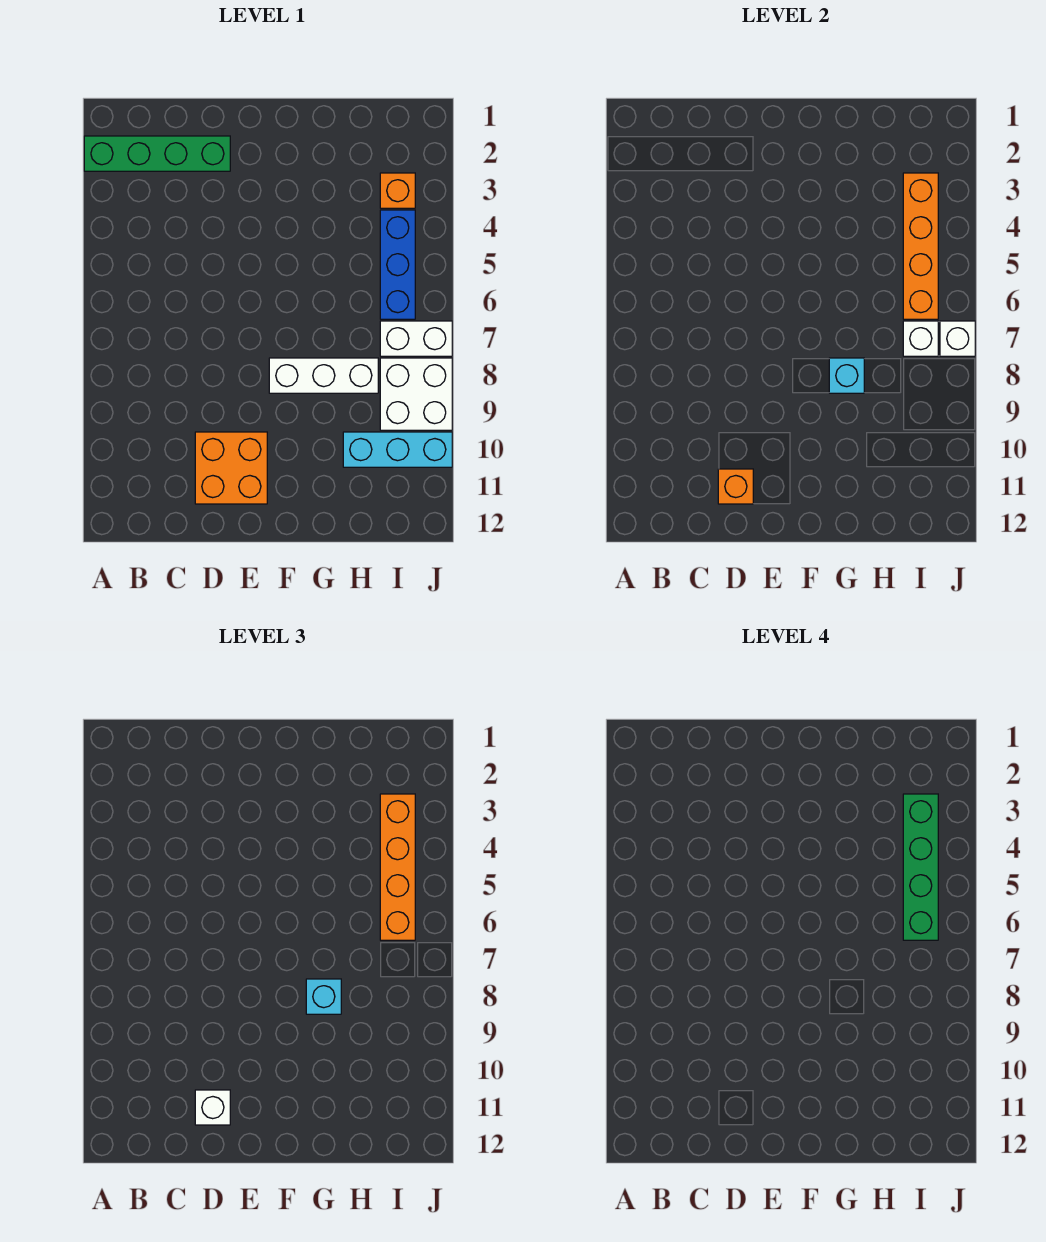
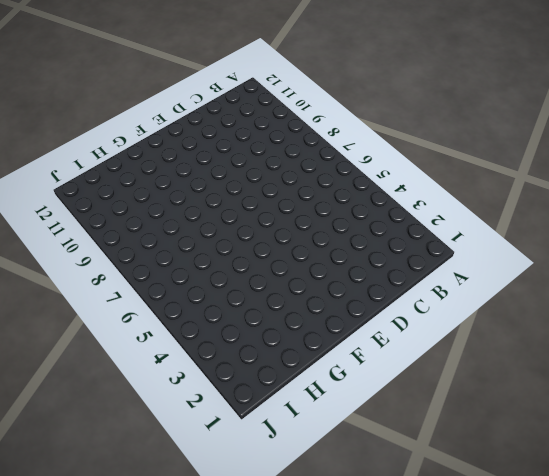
none -> green brick A2:D2 level 1
none -> orange brick D10:E11 level 1
none -> white brick F8:H8 level 1

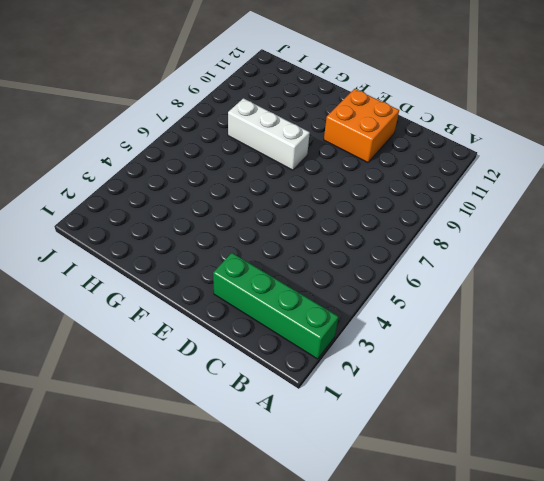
none -> cyan brick H10:J10 level 1
none -> orange brick I3 level 1
none -> blue brick I4:I6 level 1

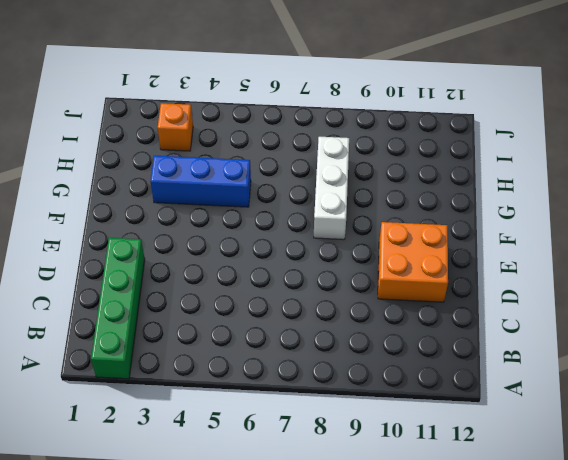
blue brick G3:G5 level 1 -> blue brick I4:I6 level 1
none -> cyan brick H10:J10 level 1
none -> white brick I7:J7 level 1
none -> white brick I8:J9 level 1

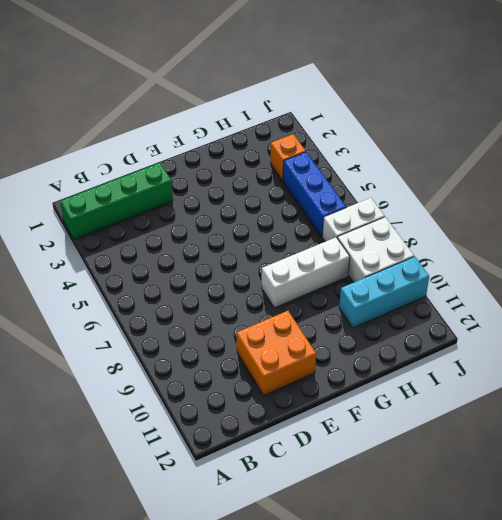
none -> orange brick D11 level 2
none -> cyan brick G8 level 2
none -> orange brick I3:I6 level 2

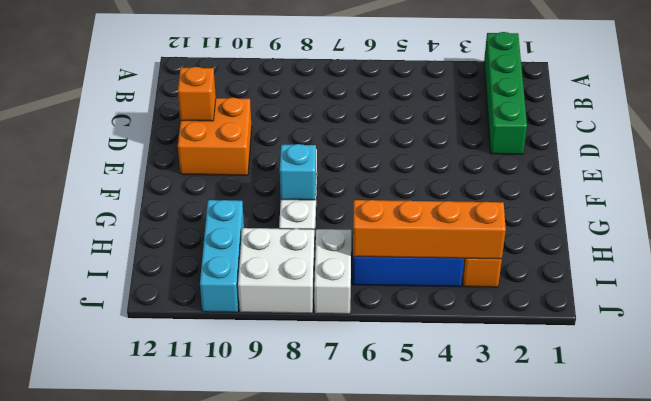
none -> white brick I7 level 2
none -> white brick J7 level 2
none -> white brick D11 level 3

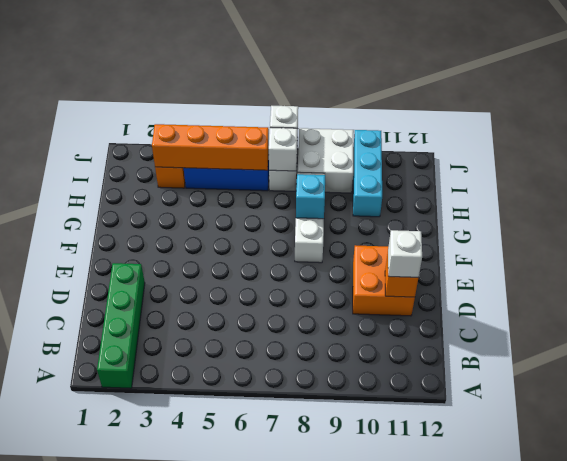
none -> cyan brick G8 level 3
none -> orange brick I3:I6 level 3
none -> green brick I3:I6 level 4

